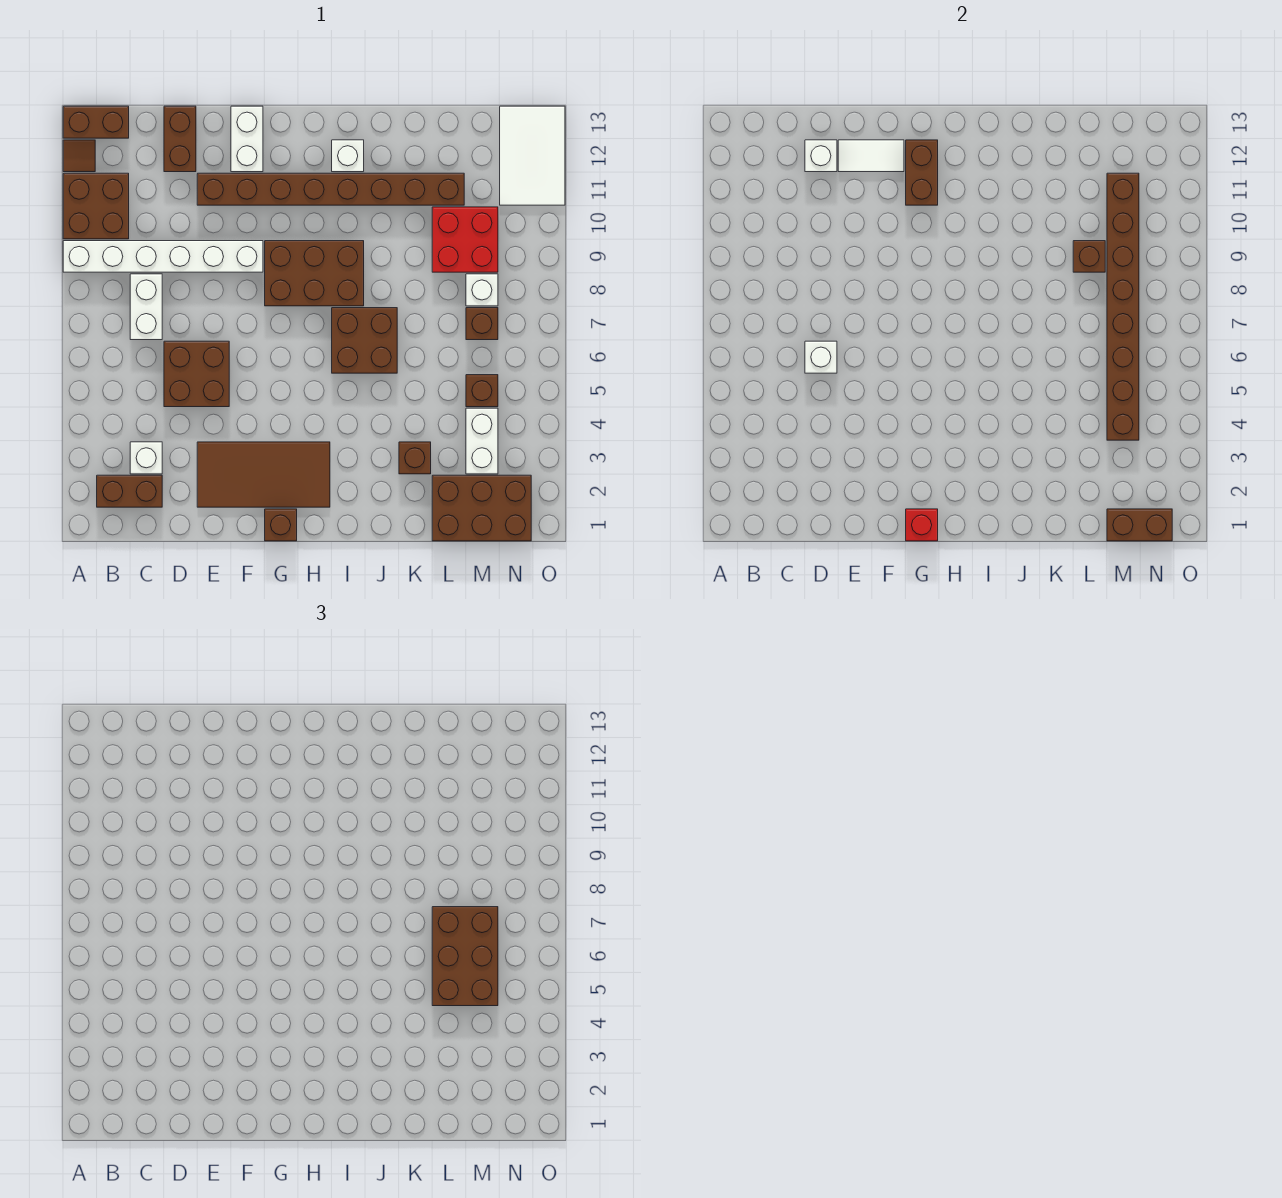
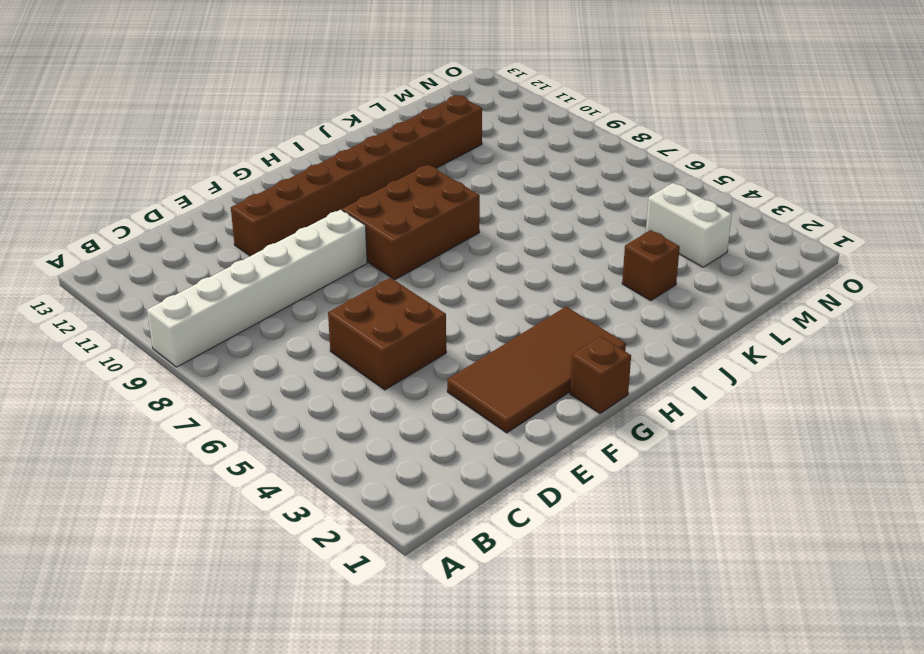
none -> brown brick A10:B11 level 1
none -> brown tile A12 level 1
none -> brown brick A13:B13 level 1
none -> brown brick B2:C2 level 1

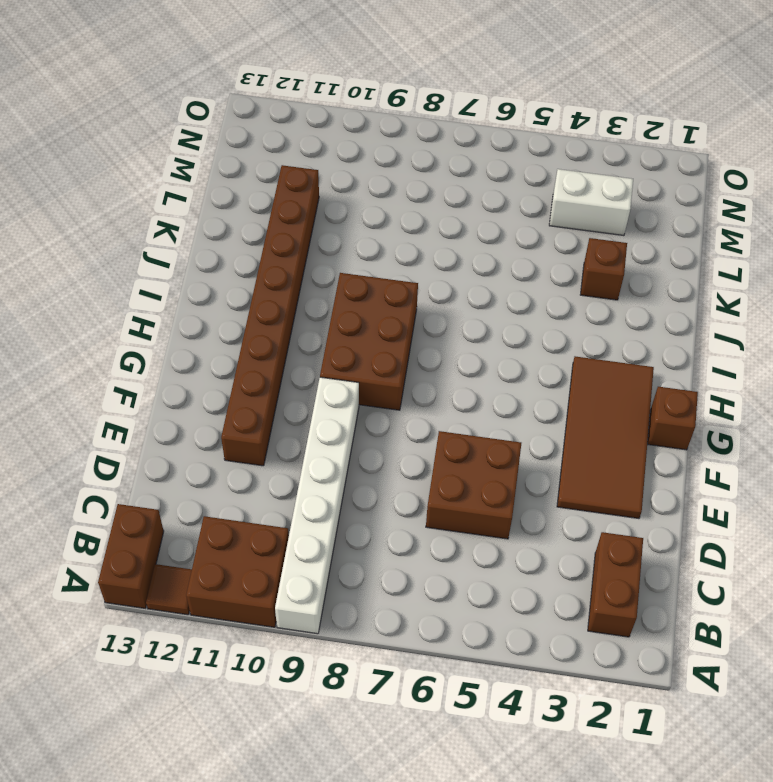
none -> white brick C3 level 1
none -> white brick C7:C8 level 1
none -> brown brick D12:D13 level 1
none -> white brick F12:F13 level 1

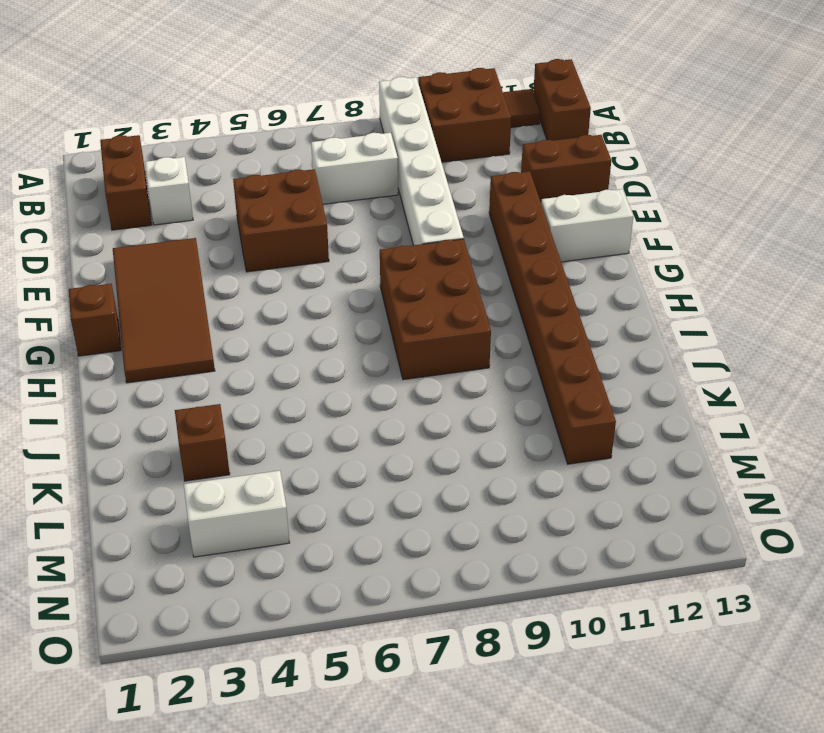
none -> brown brick I6:J7 level 1
none -> white brick I12 level 1
none -> brown brick L1:N2 level 1
none -> red brick L9:M10 level 1

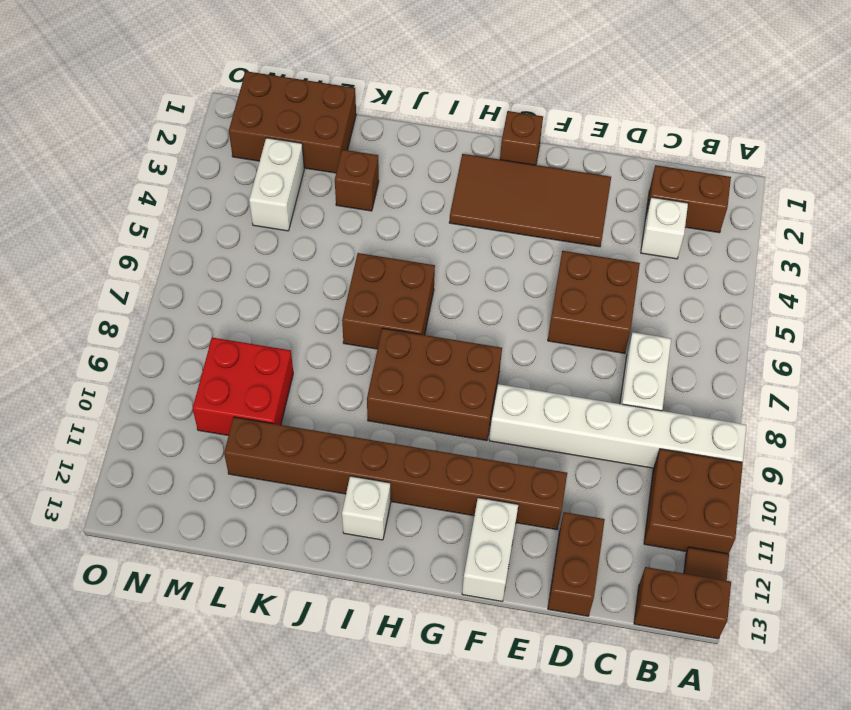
none -> brown brick M5 level 1
none -> brown brick M7 level 1
none -> white brick M8 level 1
none -> white tile N11:O13 level 1

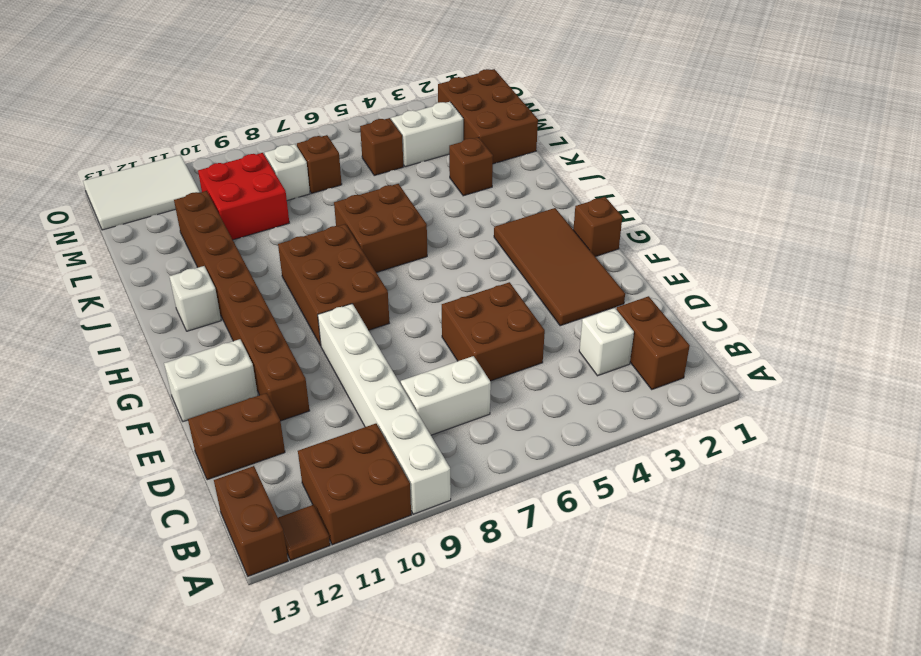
none -> white brick D6 level 2
none -> white brick D12 level 2
none -> white tile E12:F12 level 2
none -> red brick G1 level 2

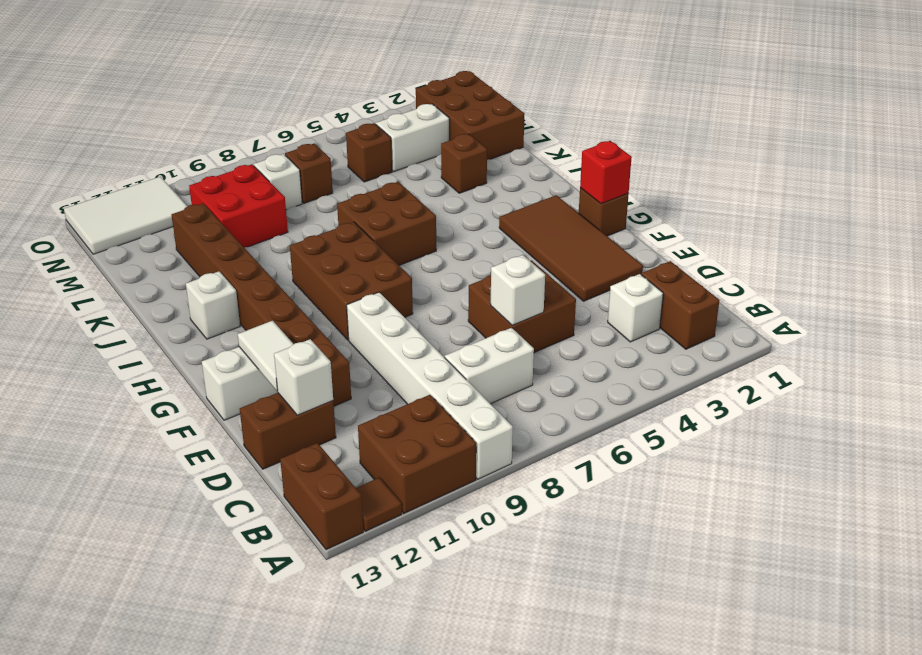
none -> brown brick G11:G12 level 2
none -> brown brick L9 level 2
none -> brown brick M1:N1 level 2
none -> brown brick M4:M11 level 2

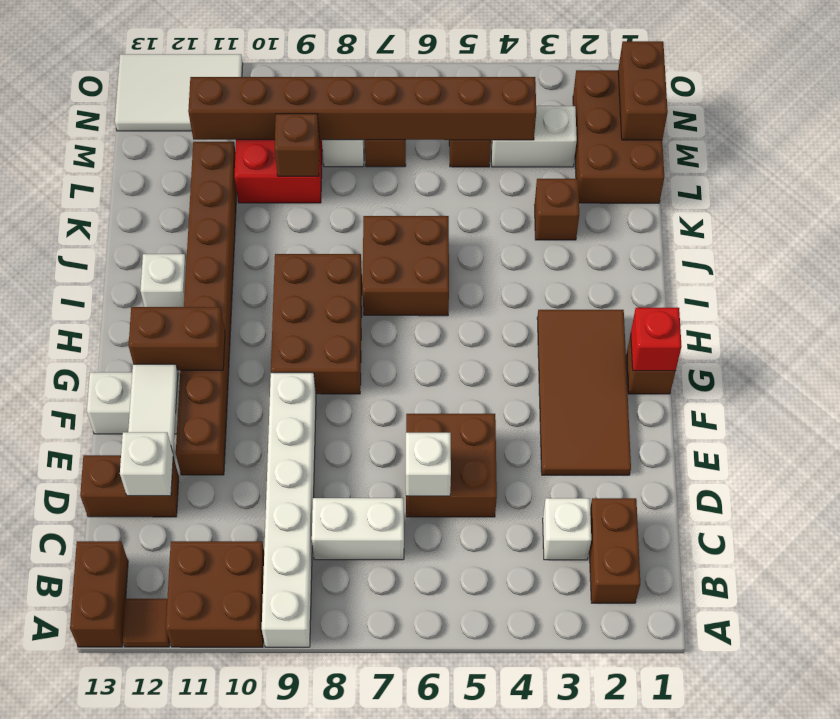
none -> brown brick L5:M7 level 3

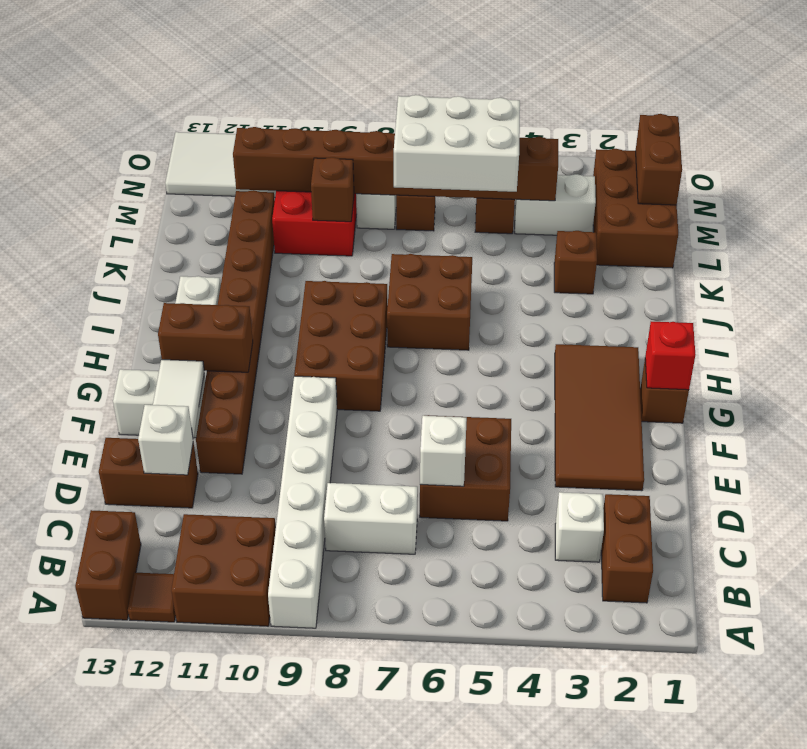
white brick L5:M7 level 3 -> brown brick L5:M7 level 3

